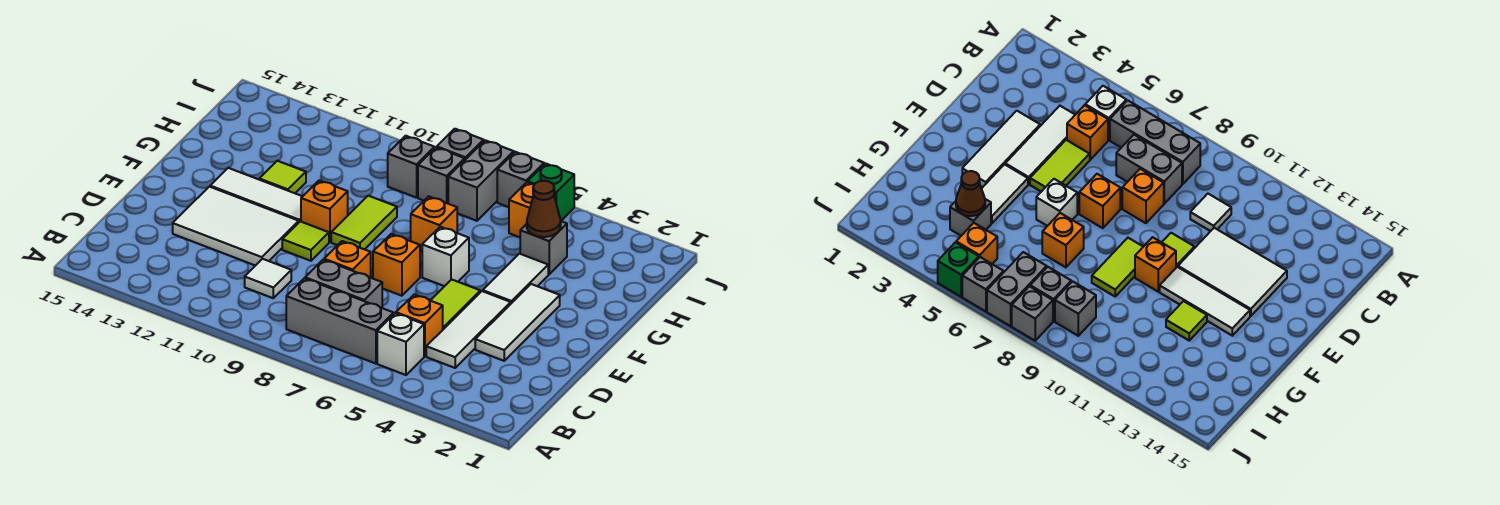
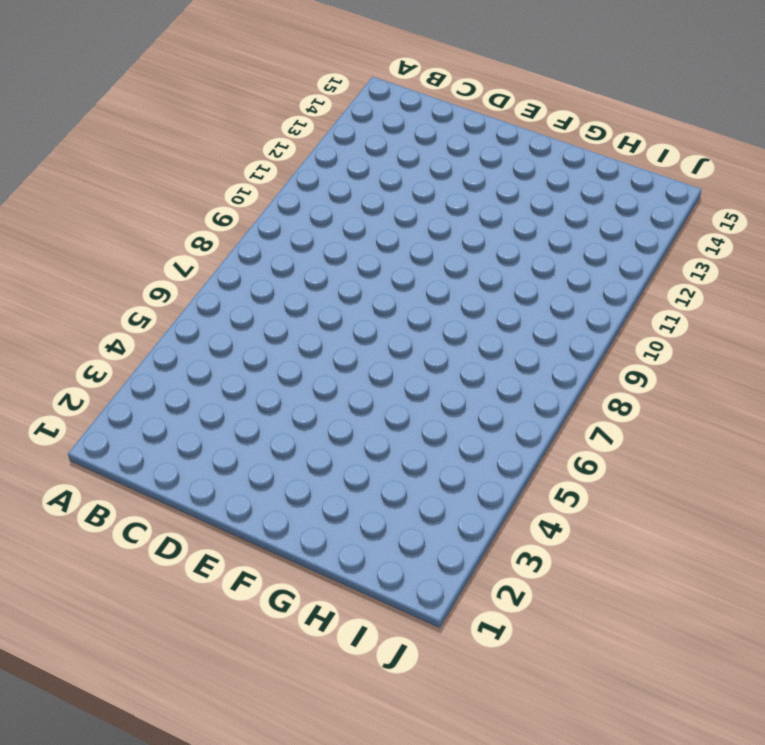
none -> white brick B5 level 1
none -> grey brick B6:B8 level 1
none -> white tile C4:E4 level 1

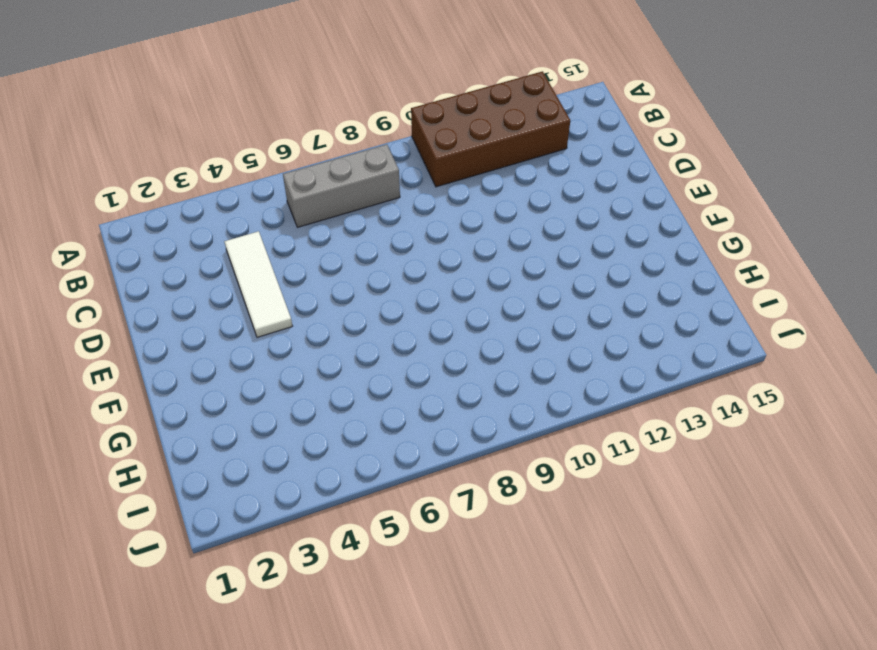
brown brick A10:B13 level 1 -> none
none -> white brick B5 level 1
none -> orange brick C5 level 1
none -> grey brick C7:C8 level 1

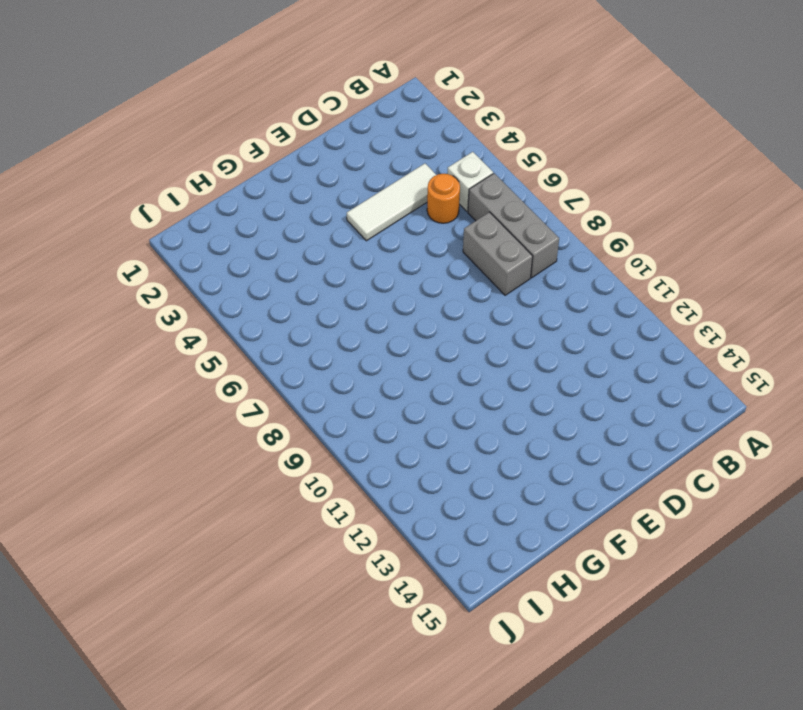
orange round brick C5 level 1 -> orange brick C5 level 1
none -> white tile C10 level 1
none -> white tile D3:F3 level 1
none -> lime tile D5:E5 level 1

